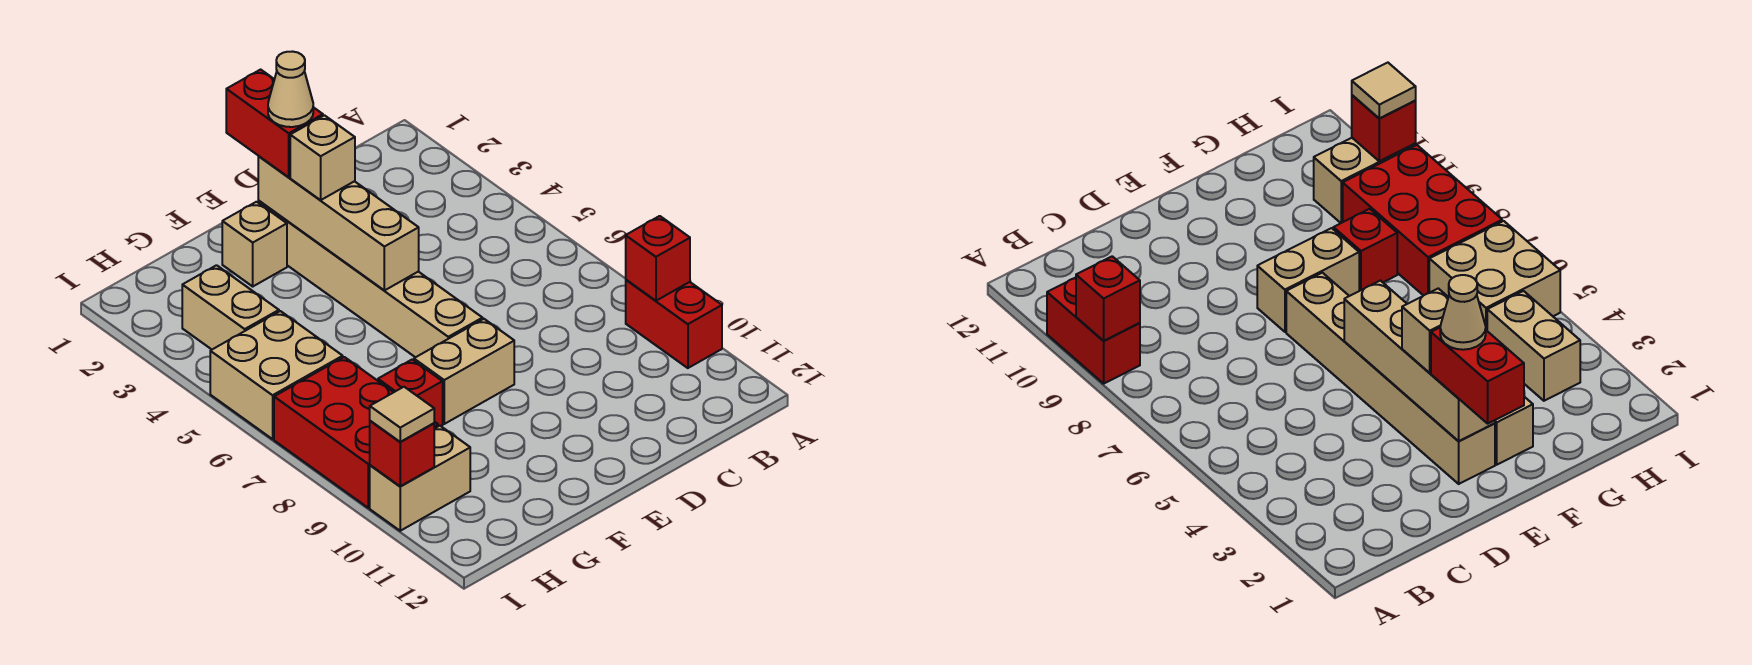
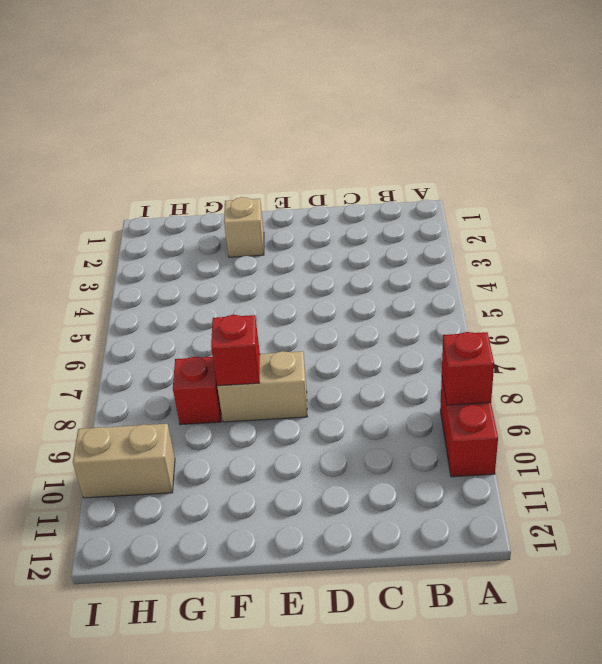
red brick F8 level 2 -> red brick I10 level 2
none -> tan brick E2:E7 level 1
none -> tan brick H3:H4 level 1
none -> tan brick H5:I6 level 1

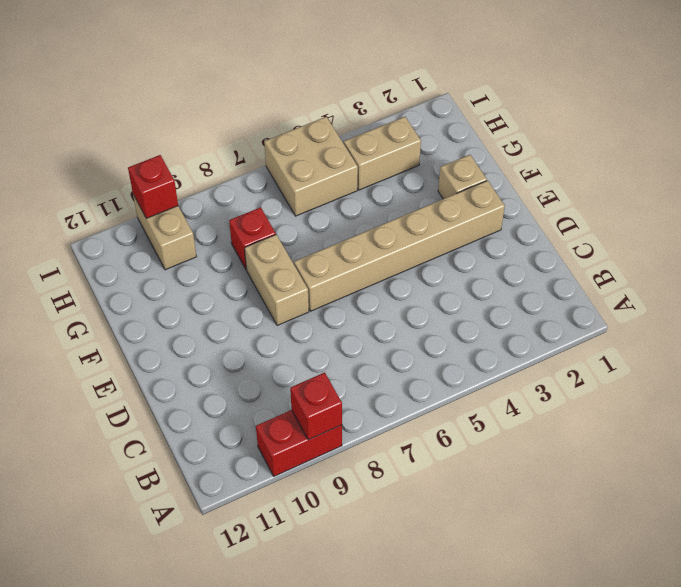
none -> red brick H7:I9 level 1
none -> tan brick E2:E5 level 2
none -> red brick E1:E2 level 3

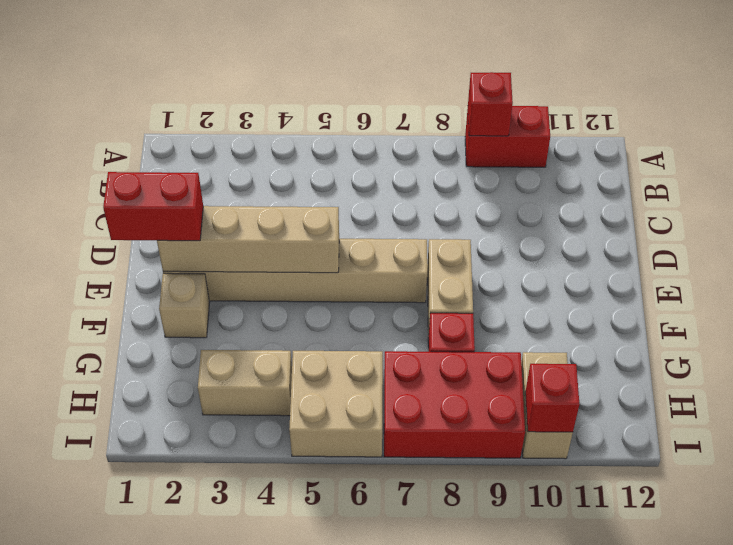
none -> tan brick E3 level 3
none -> tan tile I10 level 3
none -> tan cone E2 level 4

